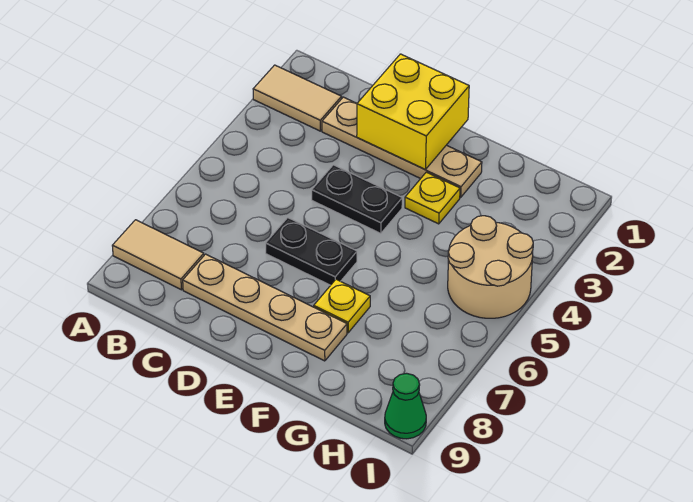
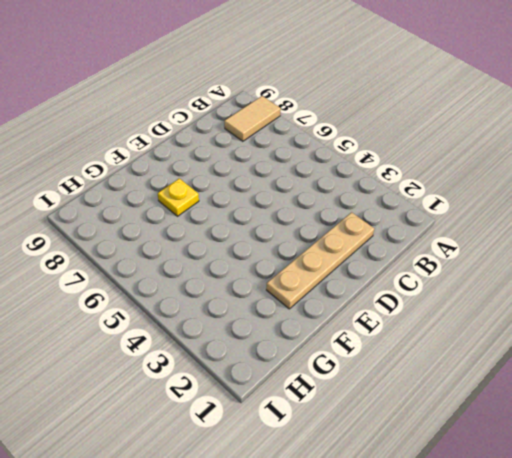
none -> tan tile A2:B2 level 1
none -> tan plate C8:F8 level 1

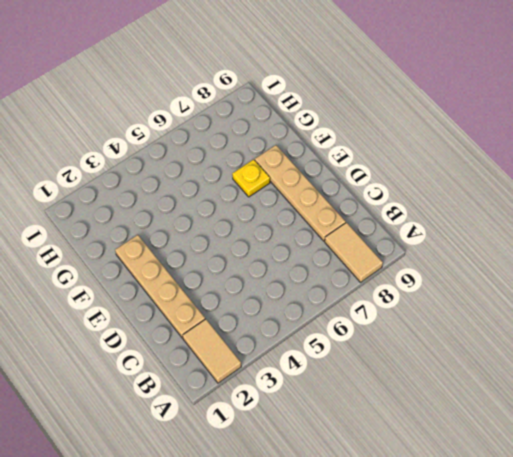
none -> black plate D4:E4 level 1
none -> black plate D6:E6 level 1

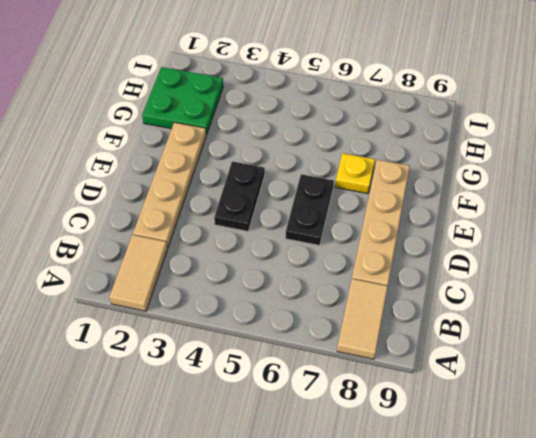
green plate G1:H2 level 1 -> none
none -> yellow plate F3 level 1
none -> tan round brick H4:I5 level 1

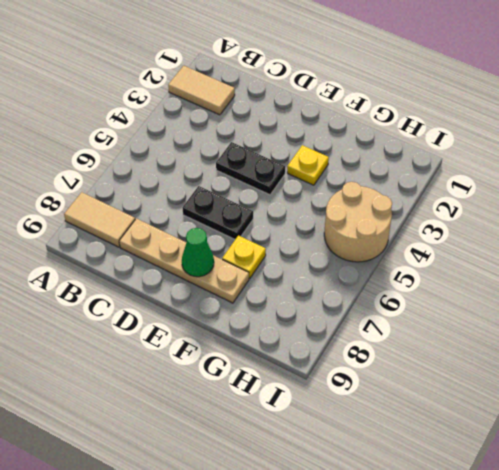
green cone E8 level 2 -> green cone I9 level 1
none -> tan plate C2:F2 level 1
none -> yellow brick D1:E2 level 2

